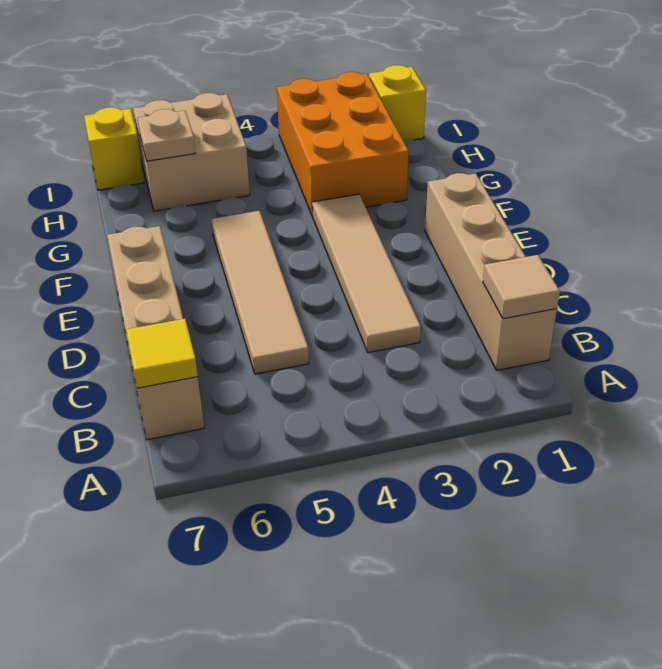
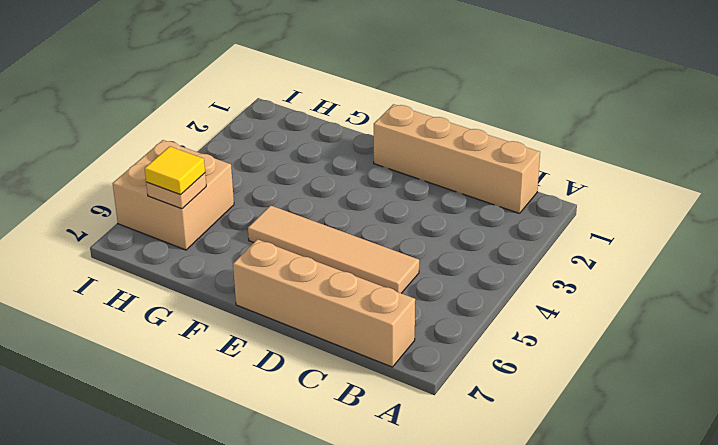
yellow tile H6 level 3 -> yellow tile B7 level 2
none -> tan tile C3:F3 level 1
none -> orange brick G2:I3 level 1

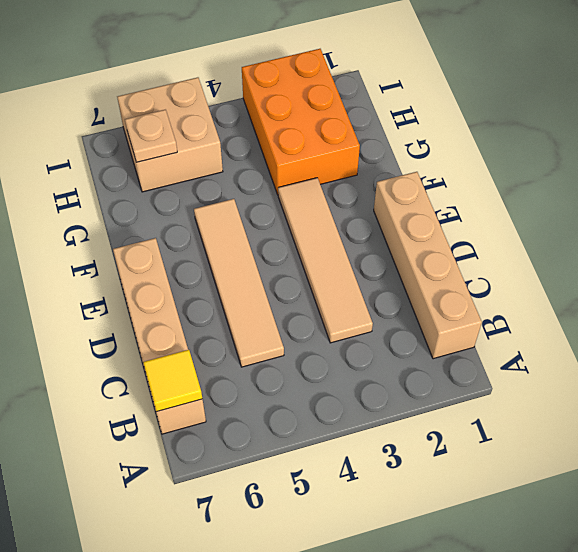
none -> yellow brick I1 level 1
none -> yellow brick I7 level 1

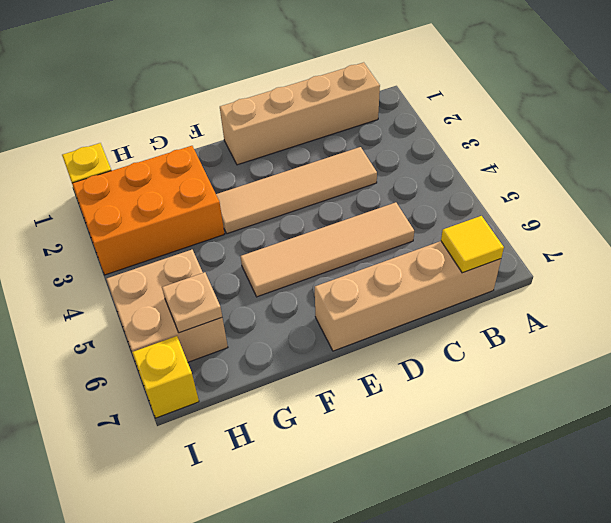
none -> tan tile B1 level 2

